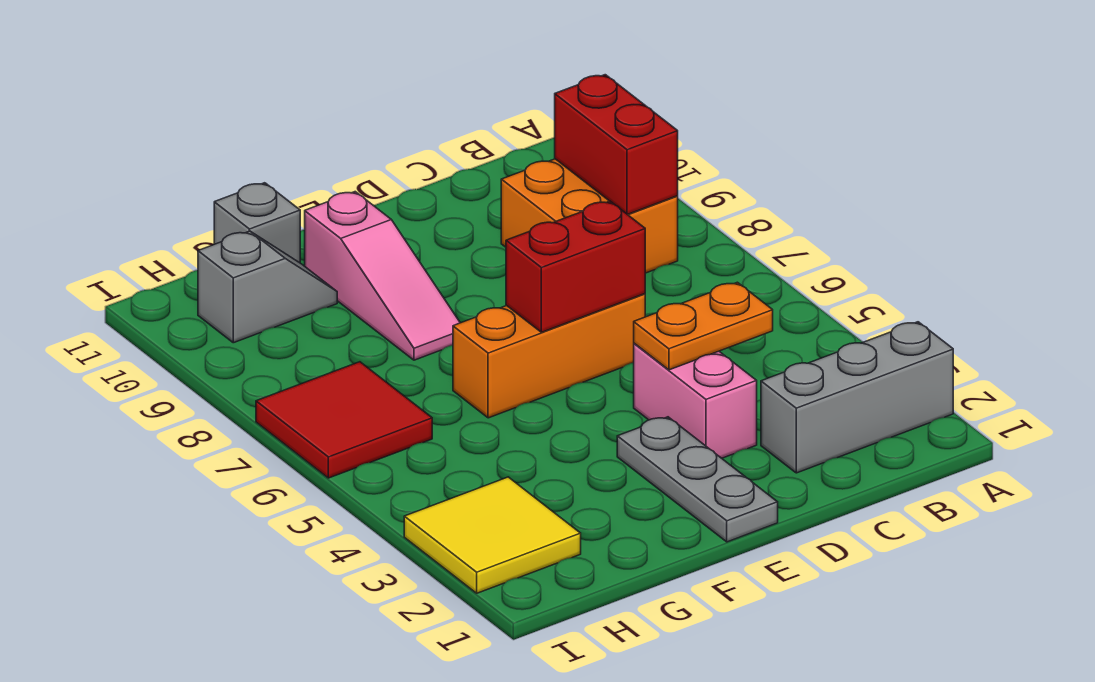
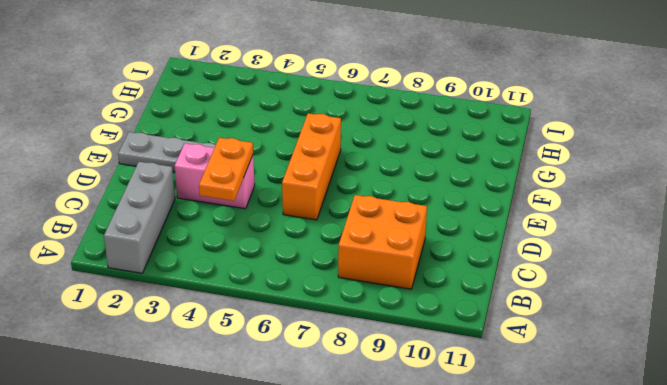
none -> pink slope F8:F10 level 1 top 10
none -> grey slope G10:H10 level 1 top H
none -> grey brick G11 level 1

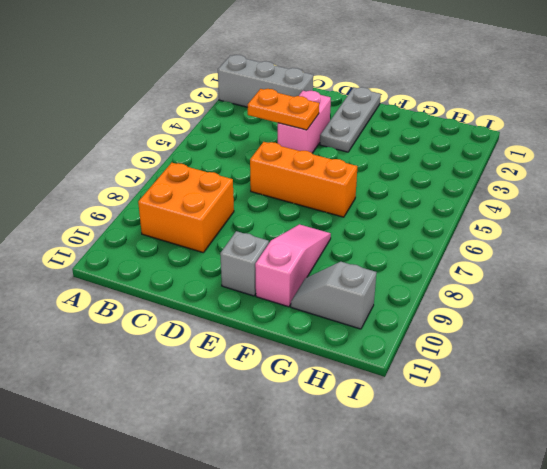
grey brick E10 level 1 -> grey brick G11 level 1
none -> yellow tile H2:I3 level 1
none -> red tile H6:I7 level 1
none -> red brick B8:B9 level 2

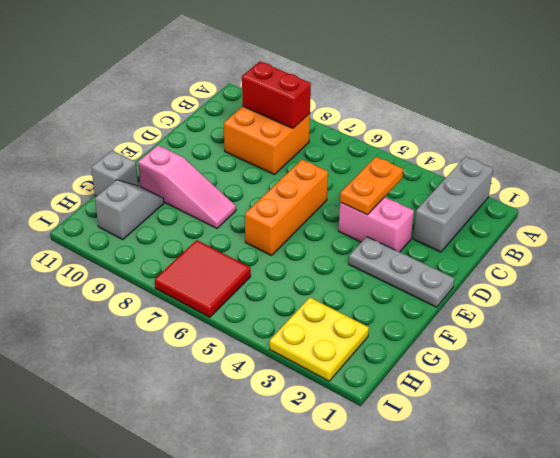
yellow plate H2:I3 level 1 -> yellow tile H2:I3 level 1
none -> red brick D6:E6 level 2

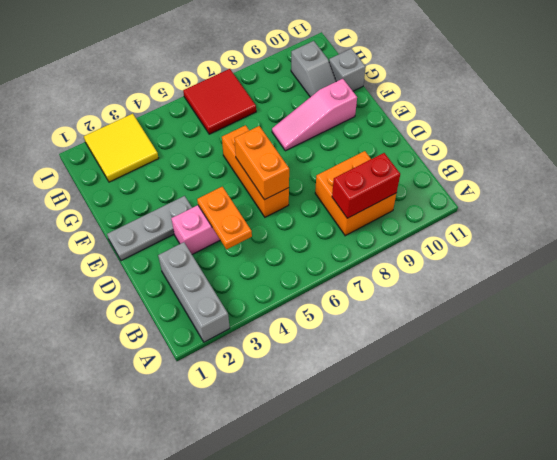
orange brick D6:E6 level 2 -> red brick D6:E6 level 2

